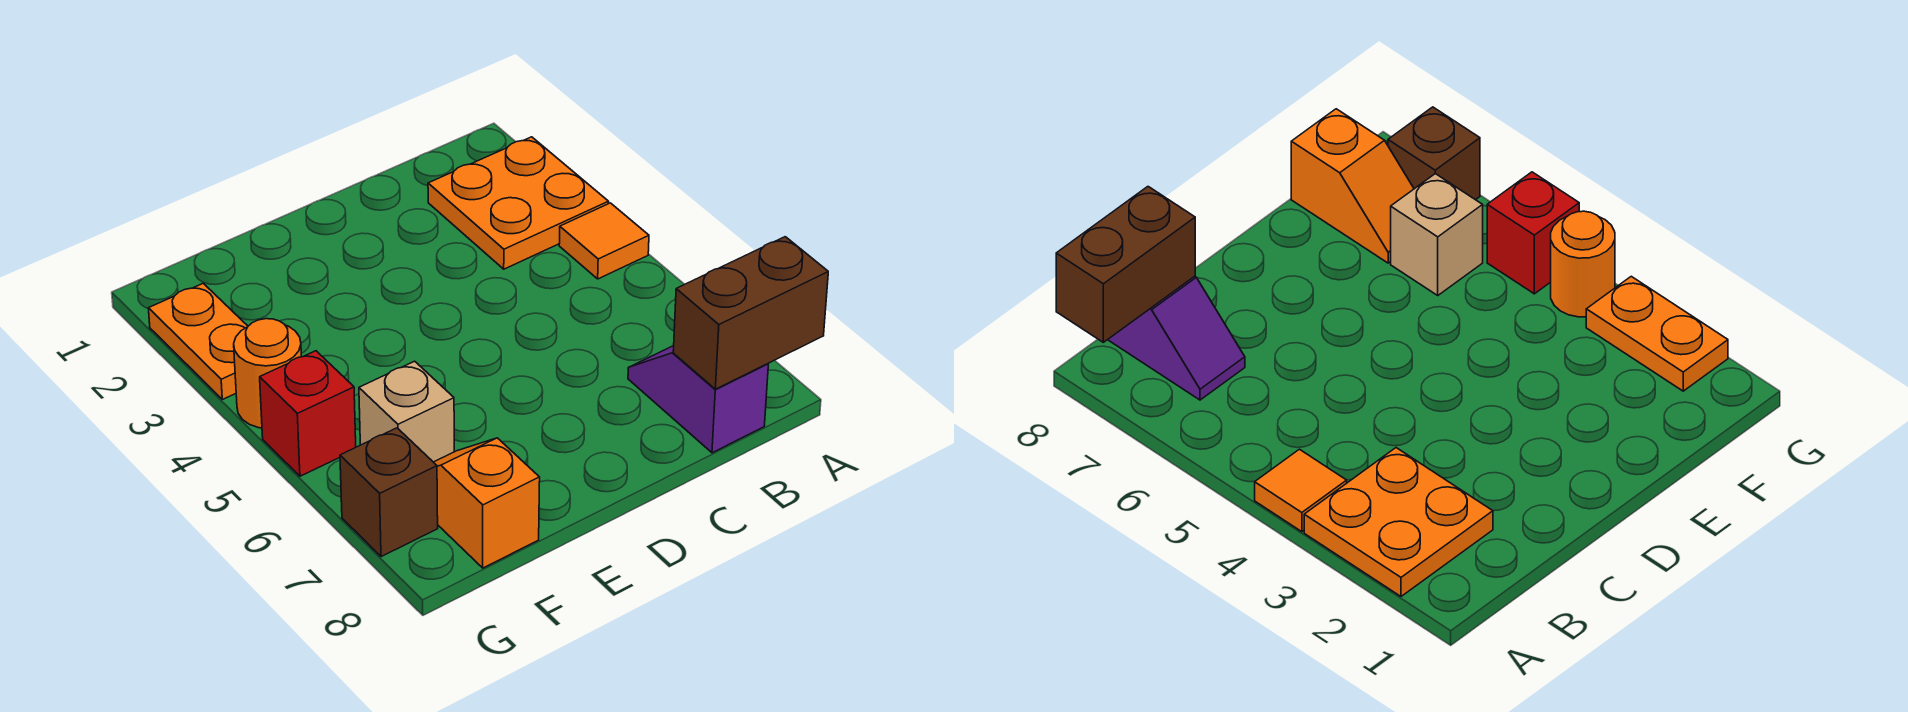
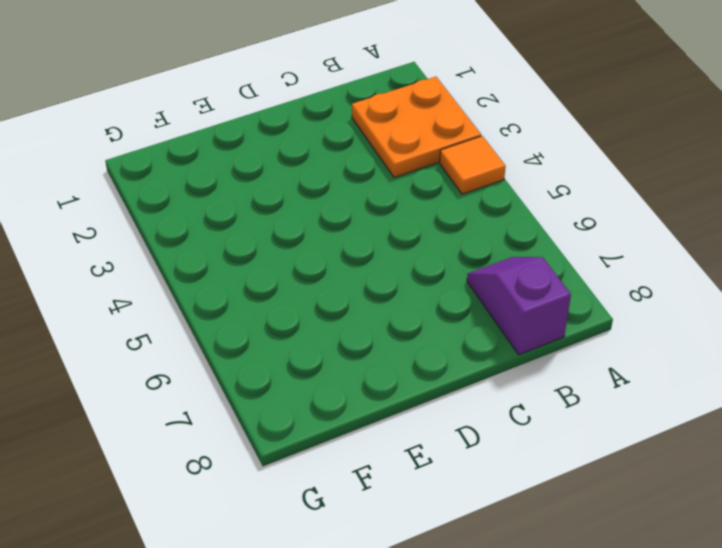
none -> tan brick F6 level 1
none -> orange slope F7:F8 level 1 top 8

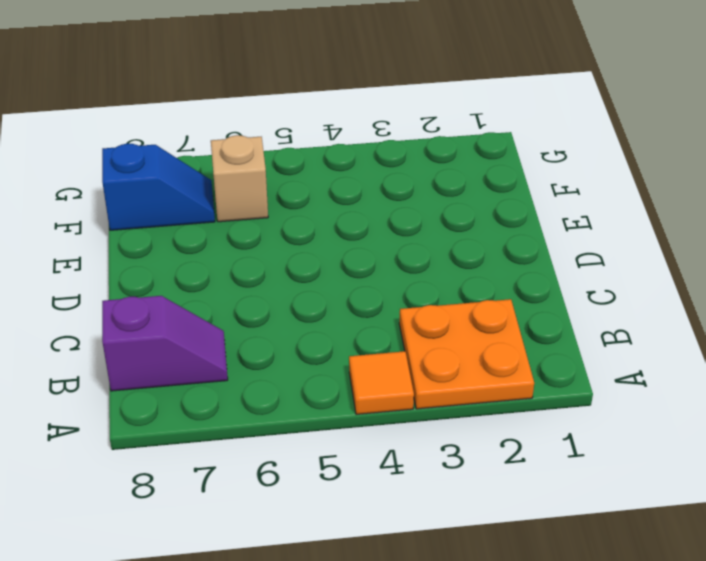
blue slope F7:F8 level 1 top 8 -> orange slope F7:F8 level 1 top 8
none -> orange plate G2:G3 level 1
none -> orange round brick G4 level 1

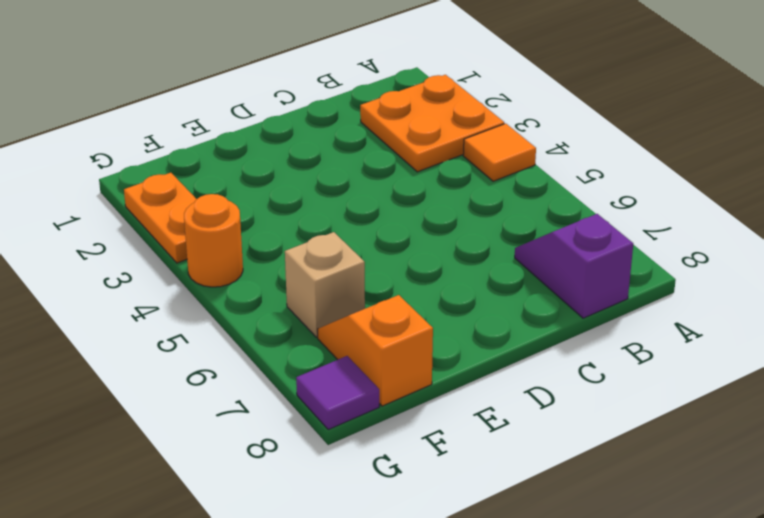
purple tile G8 level 1 -> none
none -> red brick G5 level 1
none -> brown brick G7 level 1

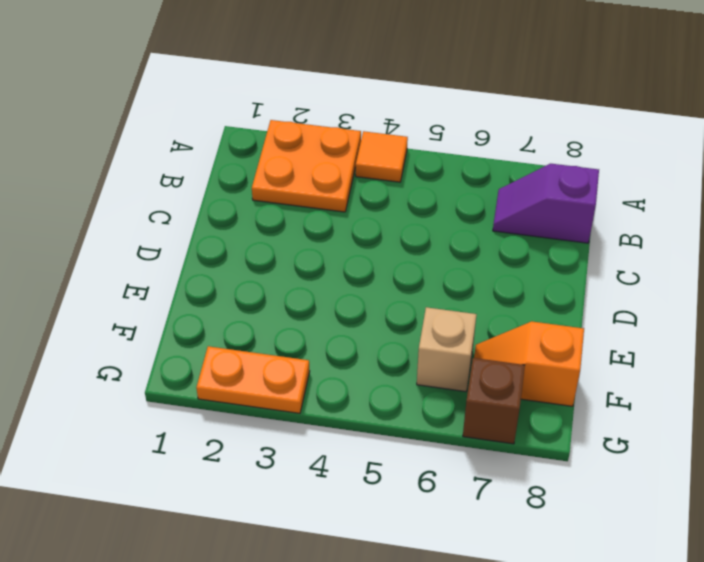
none -> orange round brick G4 level 1
none -> red brick G5 level 1

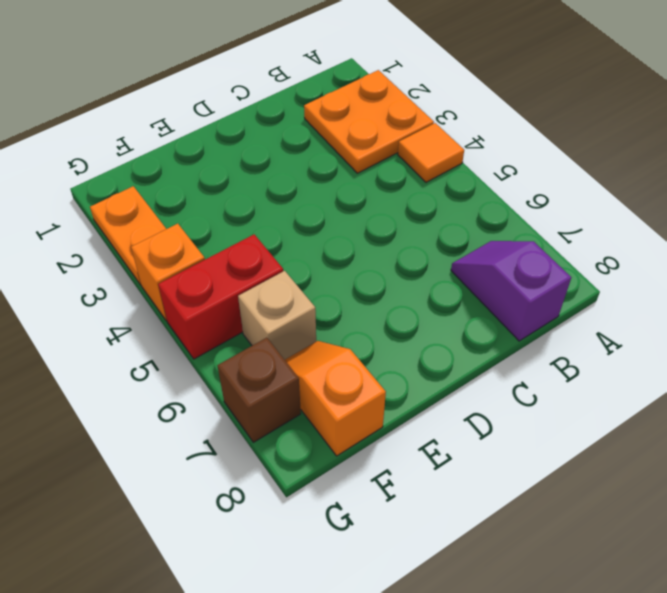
red brick F5:G5 level 1 -> red brick G5 level 1
orange brick G4 level 1 -> orange round brick G4 level 1
none -> brown brick A8:B8 level 2

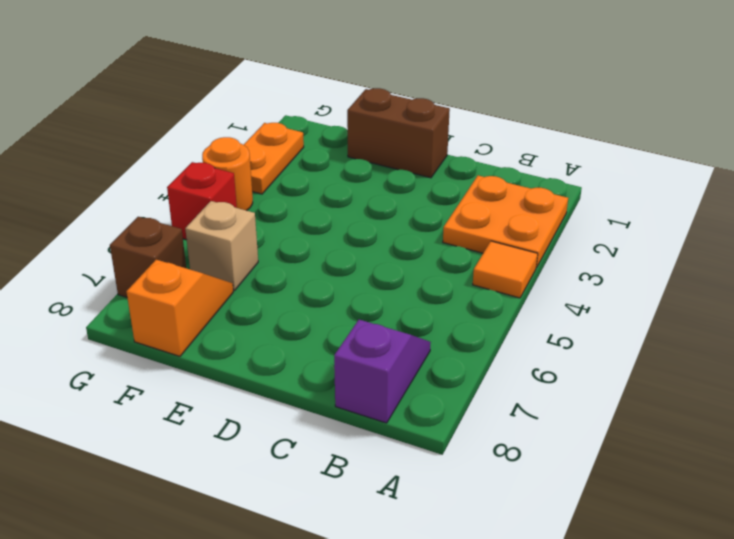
brown brick D1:E1 level 1 -> brown brick A8:B8 level 2

